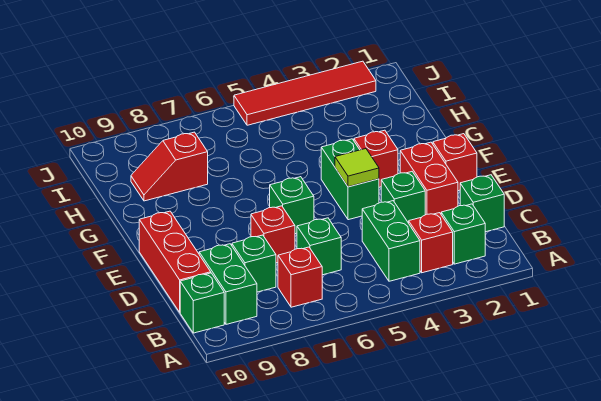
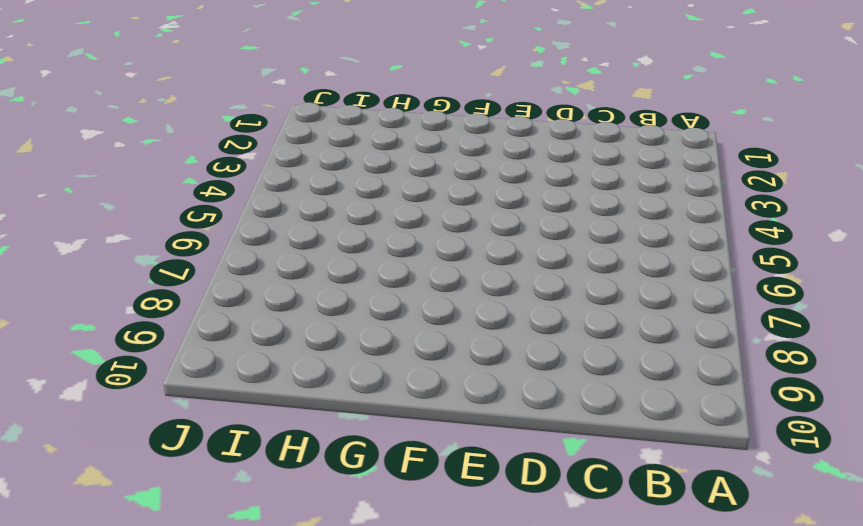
none -> green brick B2 level 1
none -> red brick B3 level 1
none -> green brick B4:C4 level 1

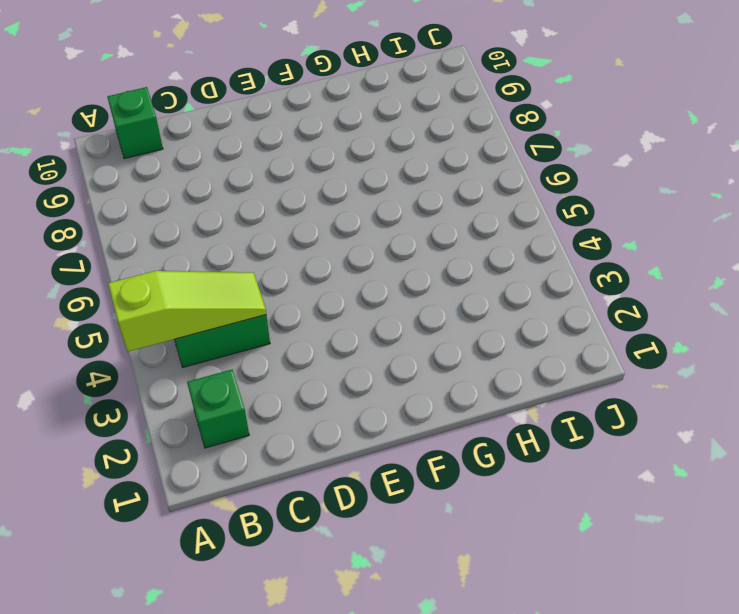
lime slope A4:C4 level 2 top A -> none
none -> red brick B3 level 1
none -> red brick B7 level 1
none -> green brick B9:C9 level 1

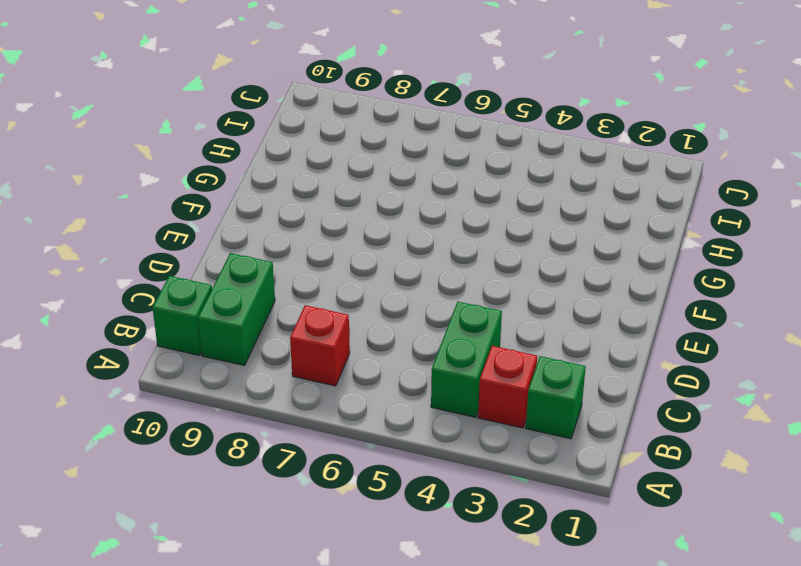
none -> green brick C1 level 1
none -> green brick C6 level 1
none -> green brick C8 level 1

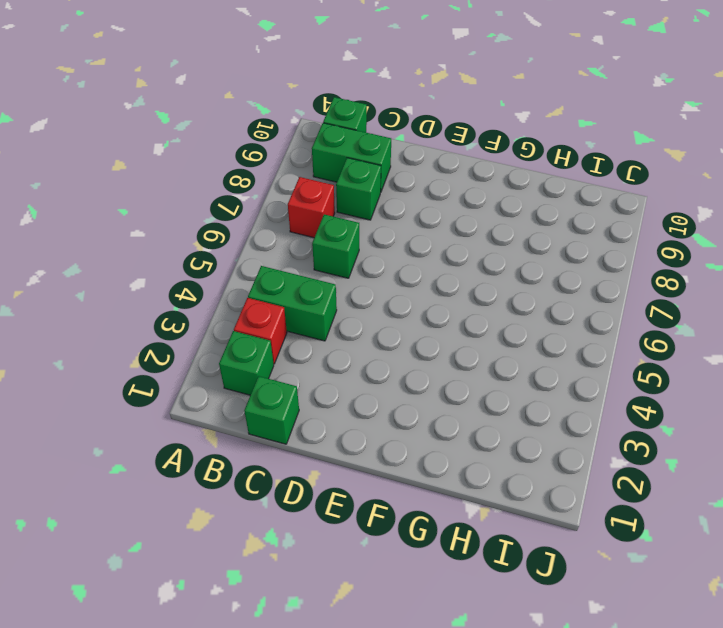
none -> red brick C10:E10 level 1
none -> red brick D2:E2 level 1
none -> green brick D3 level 1

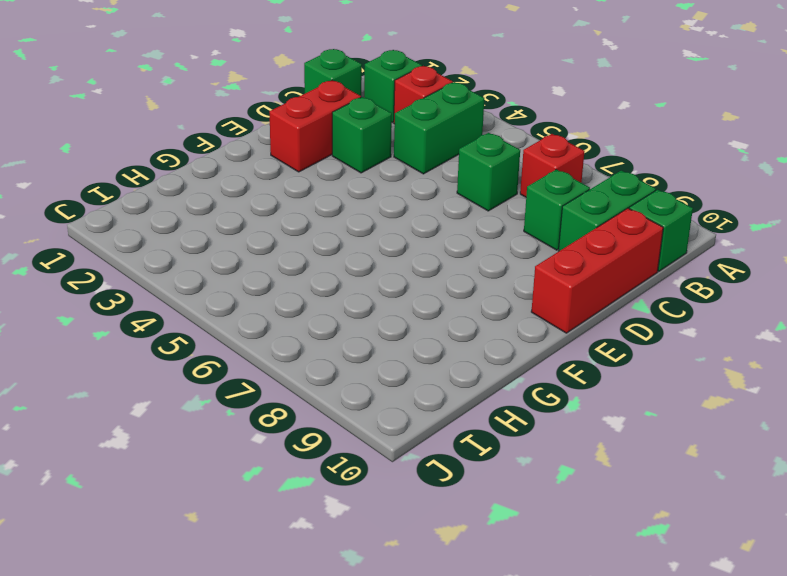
none -> red brick D7 level 1
none -> red brick E1 level 1
none -> green brick E4:F4 level 1

